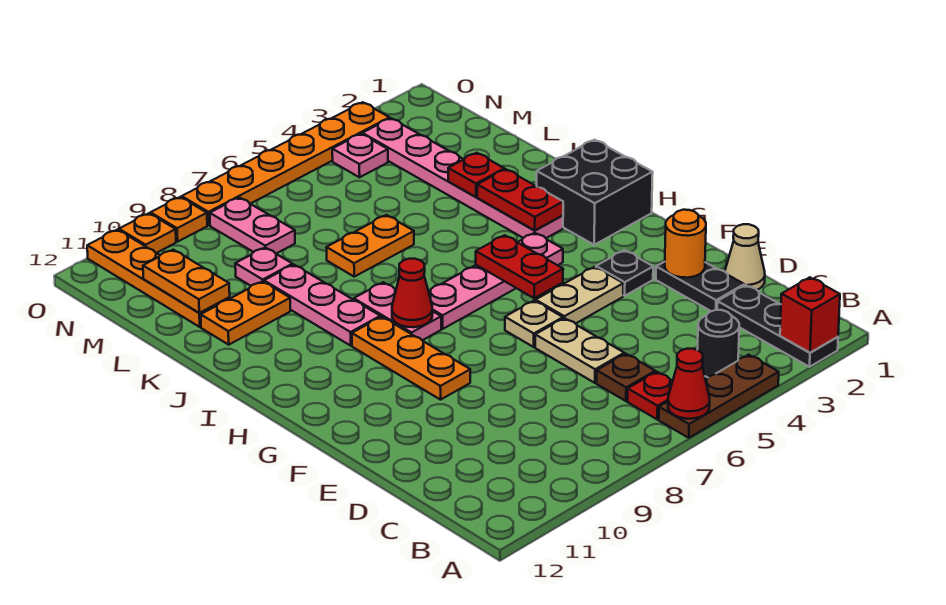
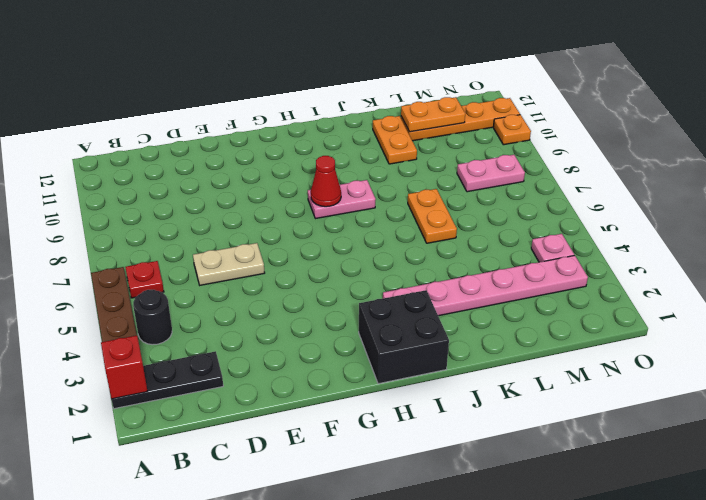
none -> brown plate C6 level 1
none -> tan cone D1 level 1
none -> black plate D2:E2 level 1
none -> black plate F3 level 1

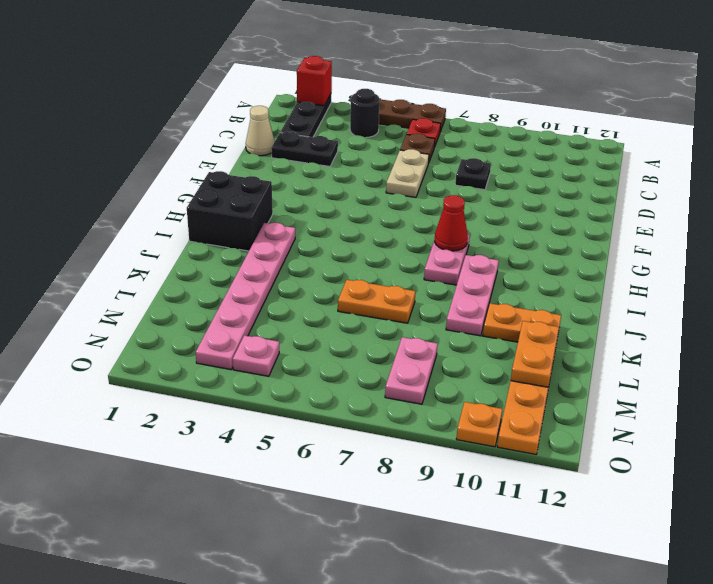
black plate D2:D3 level 1 -> black plate D2:E2 level 1
black plate D8 level 1 -> black plate F3 level 1
none -> tan plate F4:F5 level 1
none -> tan plate F6 level 1
none -> orange plate F9:H9 level 1
none -> pink plate H4:H7 level 1

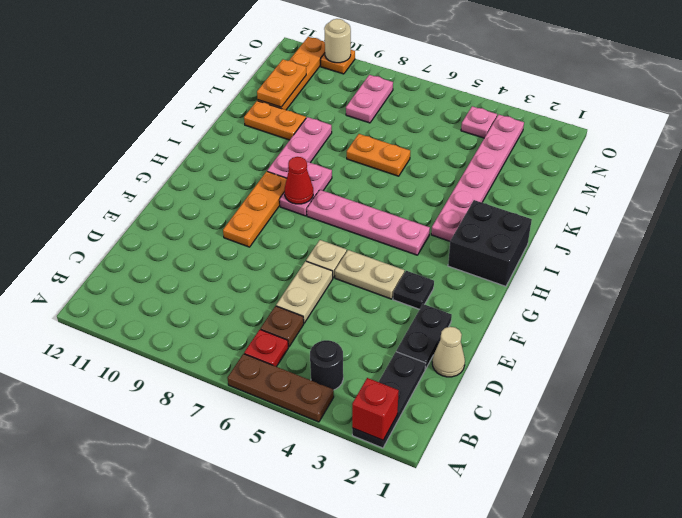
tan round brick O10 level 2 -> none
none -> pink plate L9 level 1
none -> orange plate O3:O8 level 1
none -> orange plate O9 level 1
none -> red cone A6 level 2

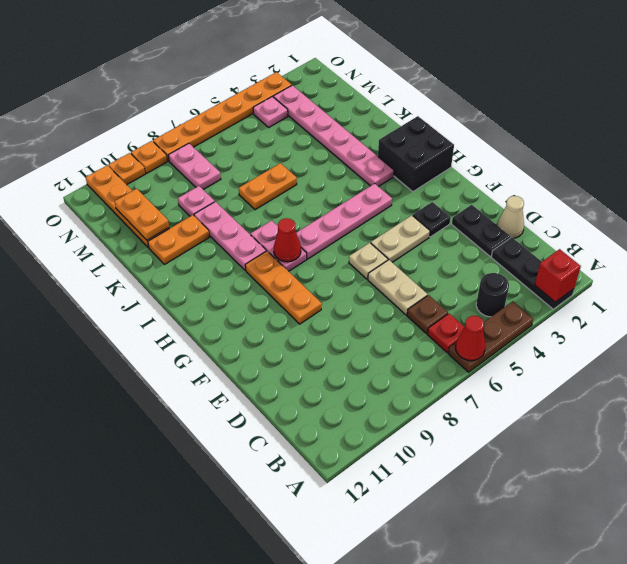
none -> orange round brick E2 level 2
none -> red plate G5:H5 level 2
none -> red plate I3:J3 level 2
none -> red plate K3 level 2

